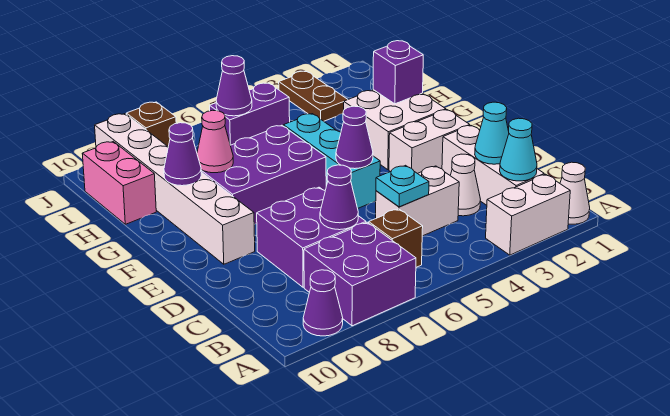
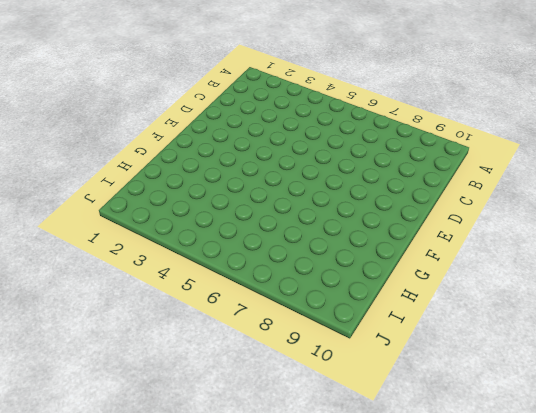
none -> white cone A1 level 1
none -> white brick A2:A3 level 1
none -> purple brick A7:B8 level 1

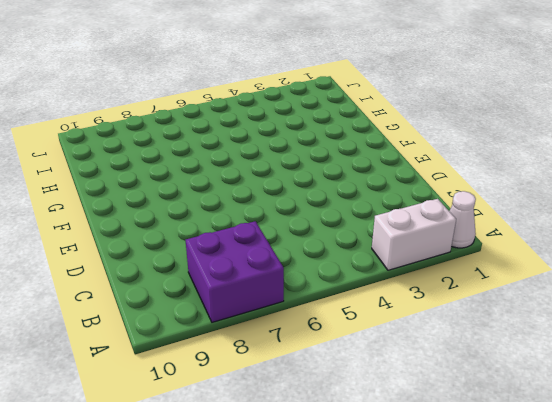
none -> purple cone A9 level 1
none -> white brick B2:D2 level 1
none -> brown brick B6 level 1

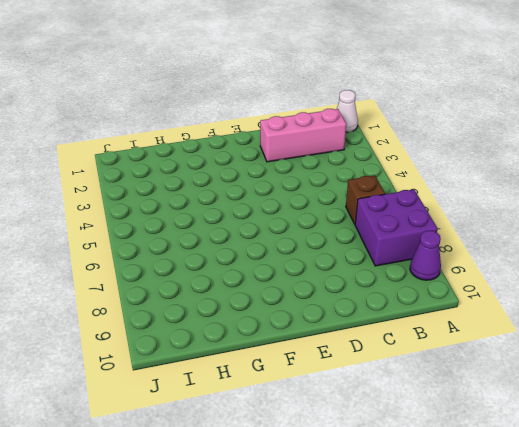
pink brick B2:D2 level 1 -> white brick B2:D2 level 1
none -> white brick A2:A3 level 1
none -> white cone C3 level 1
none -> white brick C4:C5 level 1

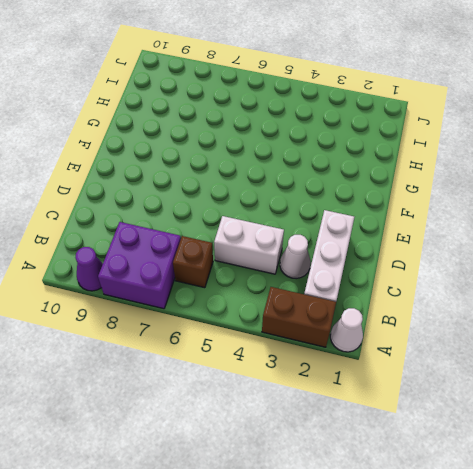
brown brick A2:A3 level 1 -> white brick A2:A3 level 1
none -> purple brick C7:D8 level 1
none -> white brick E2:E3 level 1
none -> cyan brick E5:G5 level 1

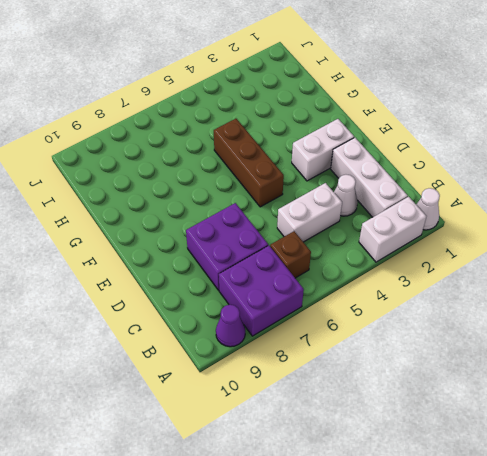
brown brick E5:G5 level 1 -> cyan brick E5:G5 level 1
none -> white brick E9:J9 level 1
none -> white brick F2:G3 level 1
none -> purple brick F6:G8 level 1

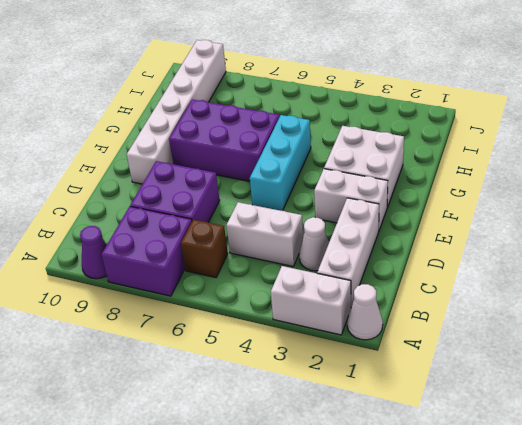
none -> pink brick H10:I10 level 1
none -> brown plate I3:J3 level 1
none -> purple brick I5:I6 level 1

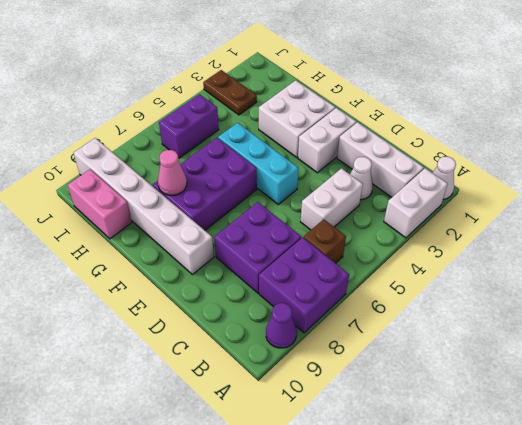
none -> brown brick J8 level 1
none -> cyan cone B2 level 2
none -> cyan cone C2 level 2

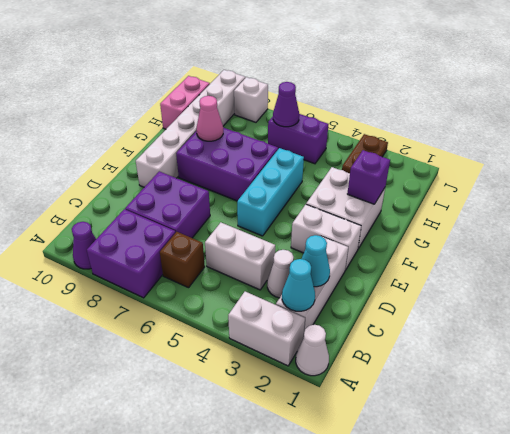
white brick J8 level 1 -> brown brick J8 level 1
none -> cyan plate C5 level 2
none -> purple cone C7 level 2
none -> purple cone E5 level 2

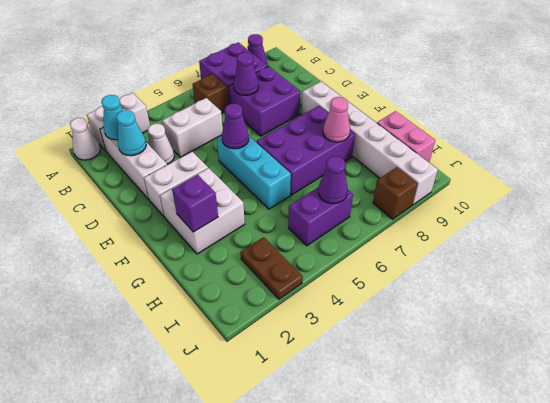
none -> cyan plate C5 level 2
none -> purple cone G9 level 2

